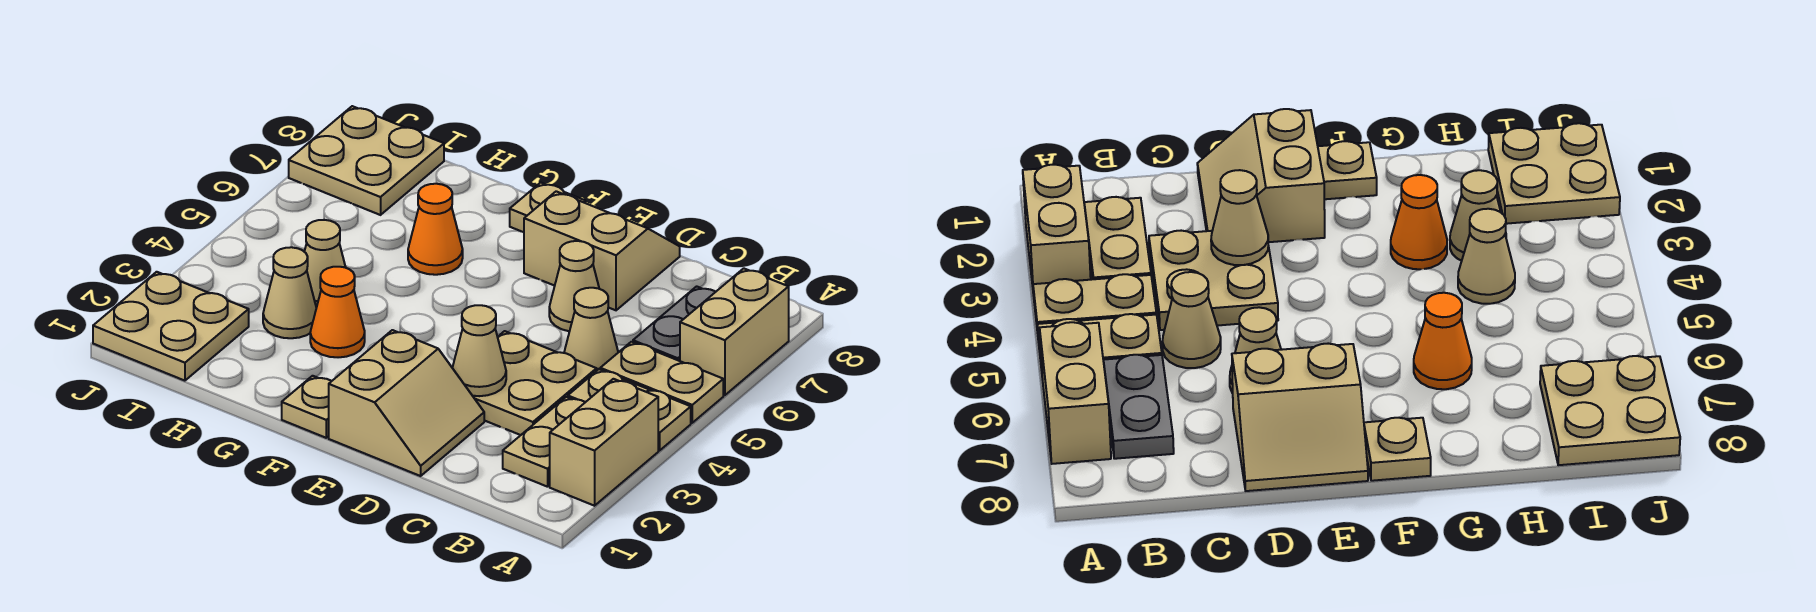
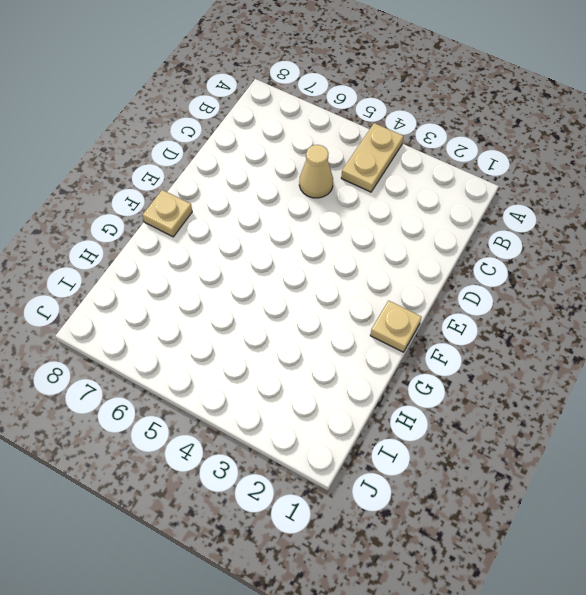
none -> tan brick A2:A3 level 1
none -> tan plate A5:B5 level 1
none -> tan brick A6:A7 level 1

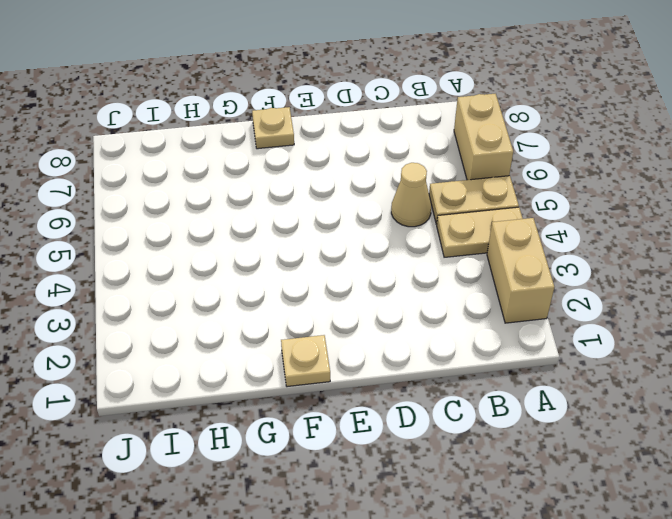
none -> tan plate B2:B3 level 1
none -> grey plate B6:B7 level 1
none -> tan plate C3:D4 level 1

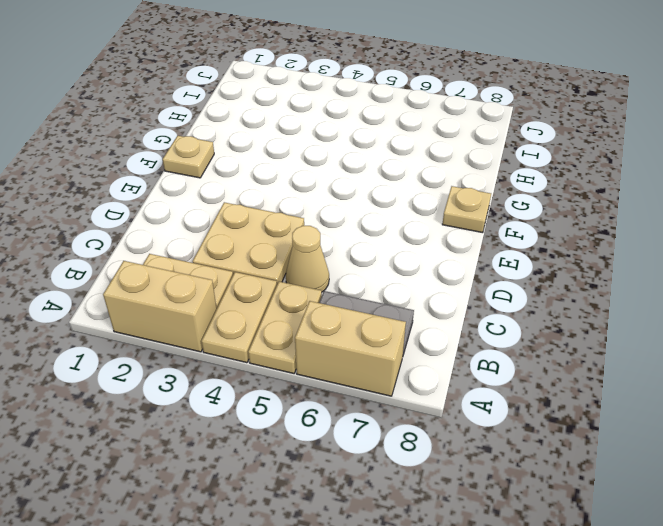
none -> tan slope D1:E2 level 1 top E
none -> tan cone D6 level 1
none -> tan slope D7:E8 level 1 top 7

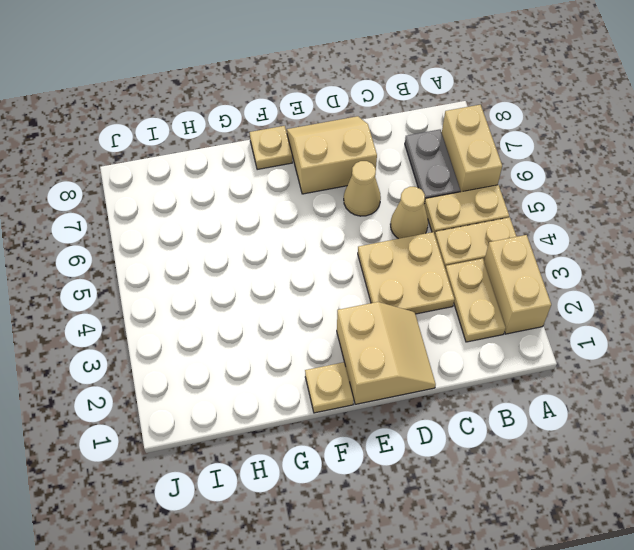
none -> orange cone G3 level 1
none -> orange cone G6 level 1
none -> tan cone H3 level 1

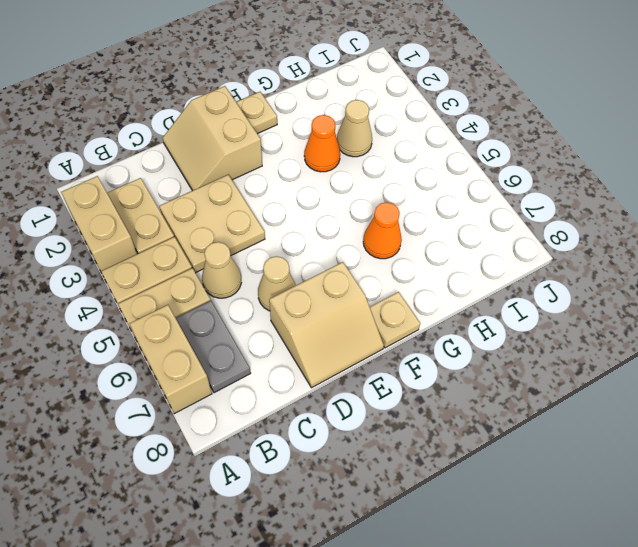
none -> tan cone H4 level 1
none -> tan plate I1:J2 level 1
none -> tan plate I7:J8 level 1

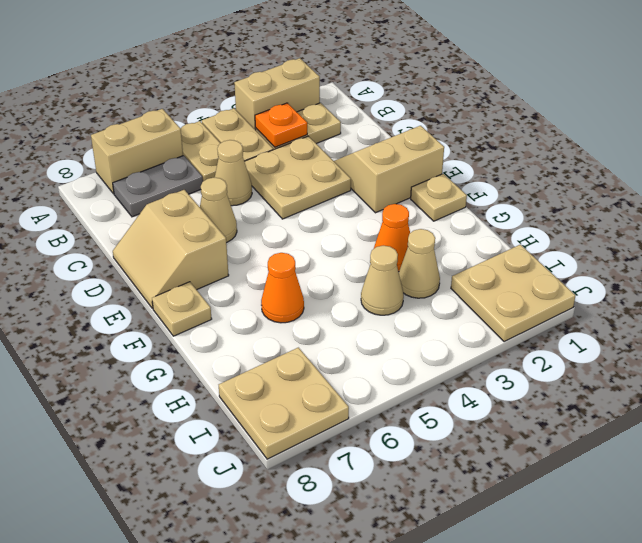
orange plate B3 level 2 -> none
none -> tan cone D3 level 2

